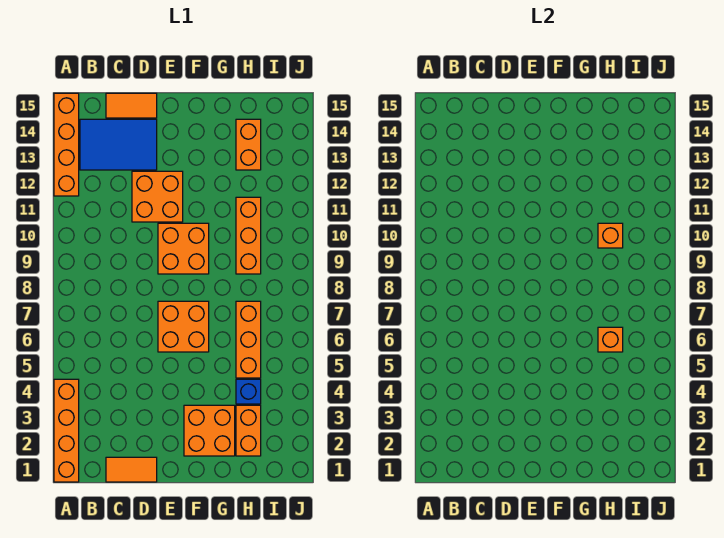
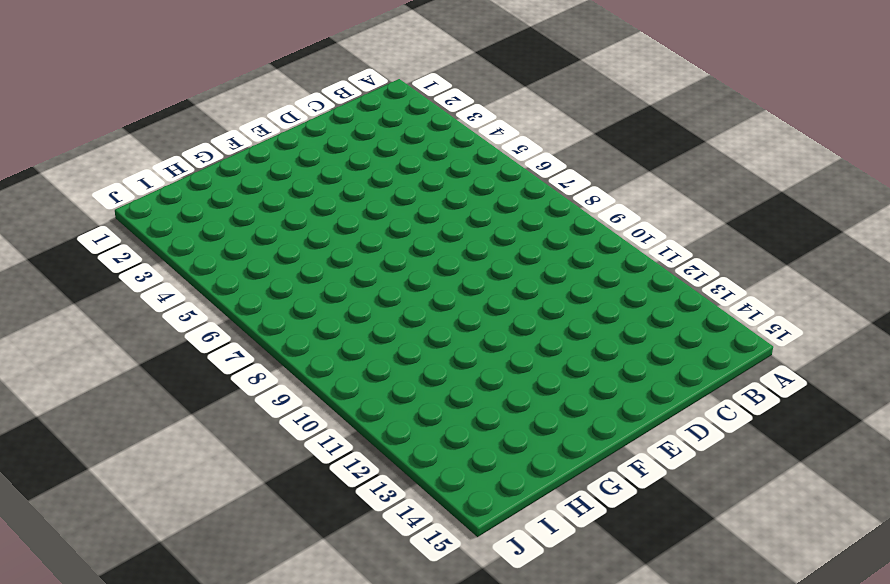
none -> orange brick A1:A4 level 1
none -> orange brick A12:A15 level 1
none -> blue tile B13:D14 level 1

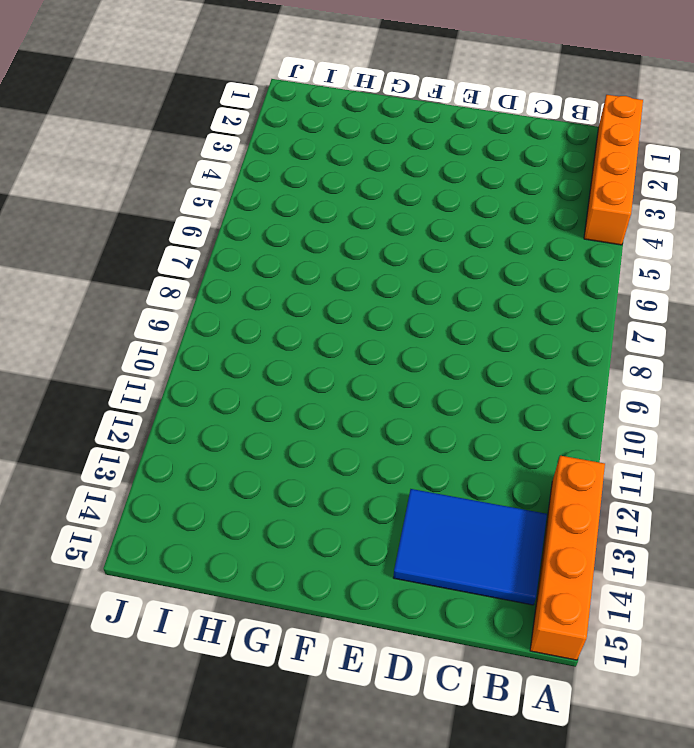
none -> orange tile C1:D1 level 1
none -> orange tile C15:D15 level 1
none -> orange brick D11:E12 level 1

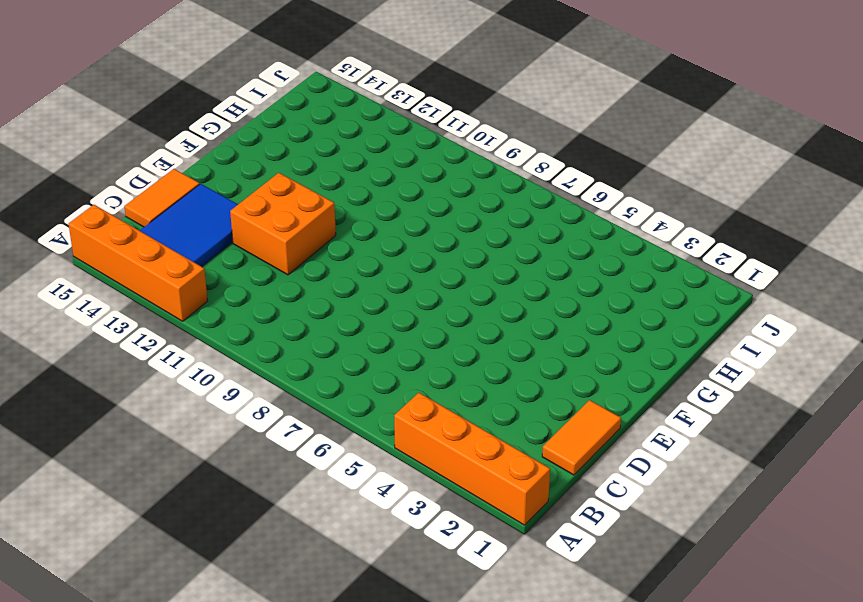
none -> orange brick E6:F7 level 1
none -> orange brick E9:F10 level 1
none -> orange brick F2:G3 level 1

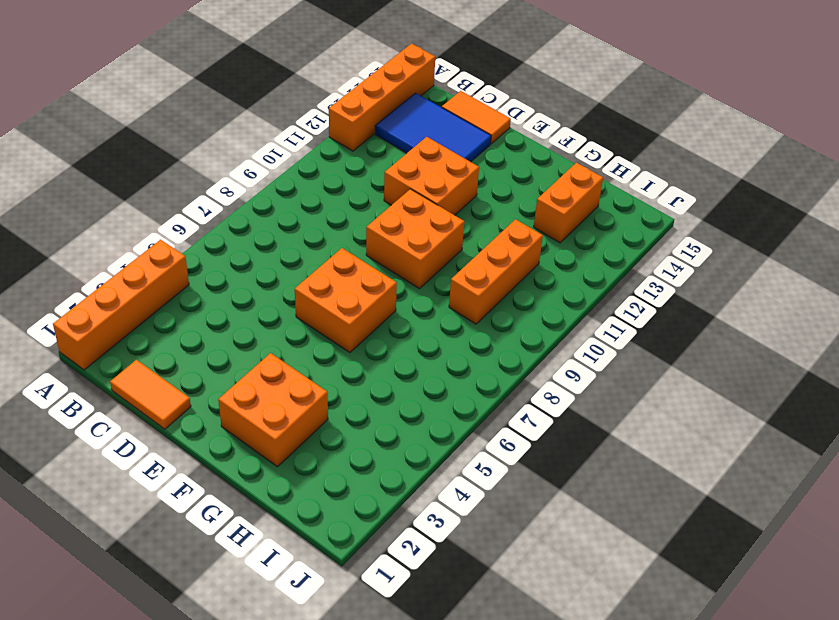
none -> orange brick H2:H3 level 1
none -> blue brick H4 level 1
none -> orange brick H5:H7 level 1

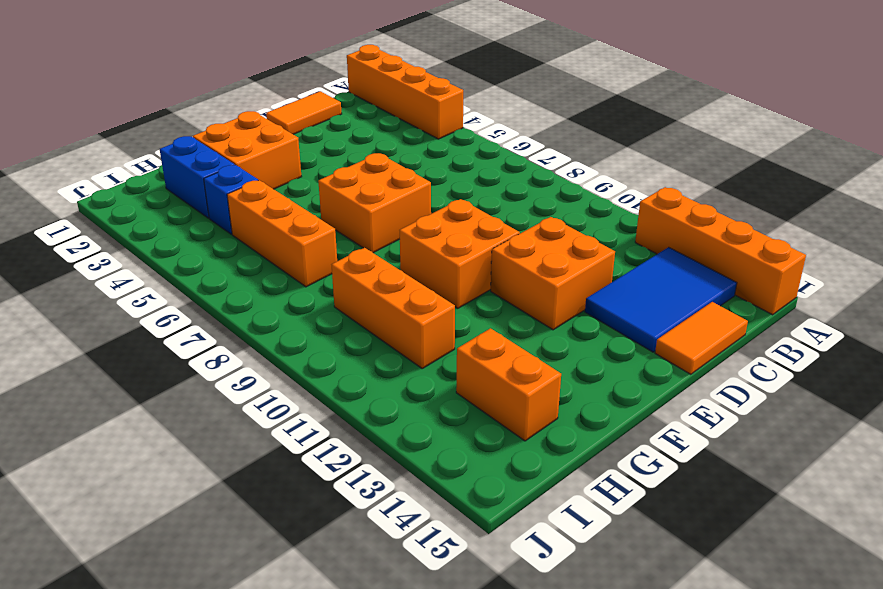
blue brick H2:H3 level 1 -> orange brick H2:H3 level 1
none -> orange brick H6 level 2
none -> orange brick H10 level 2

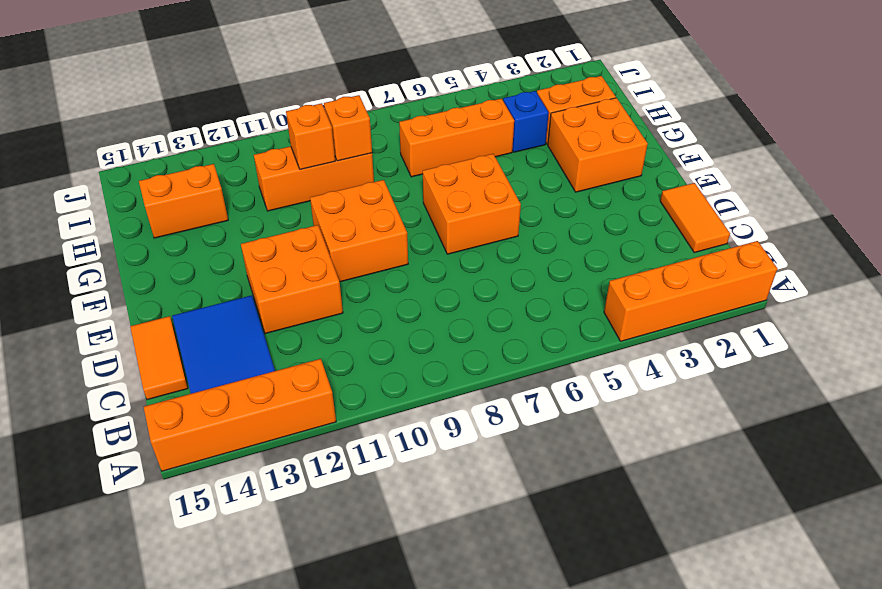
orange brick H9 level 2 -> orange brick H6 level 2

